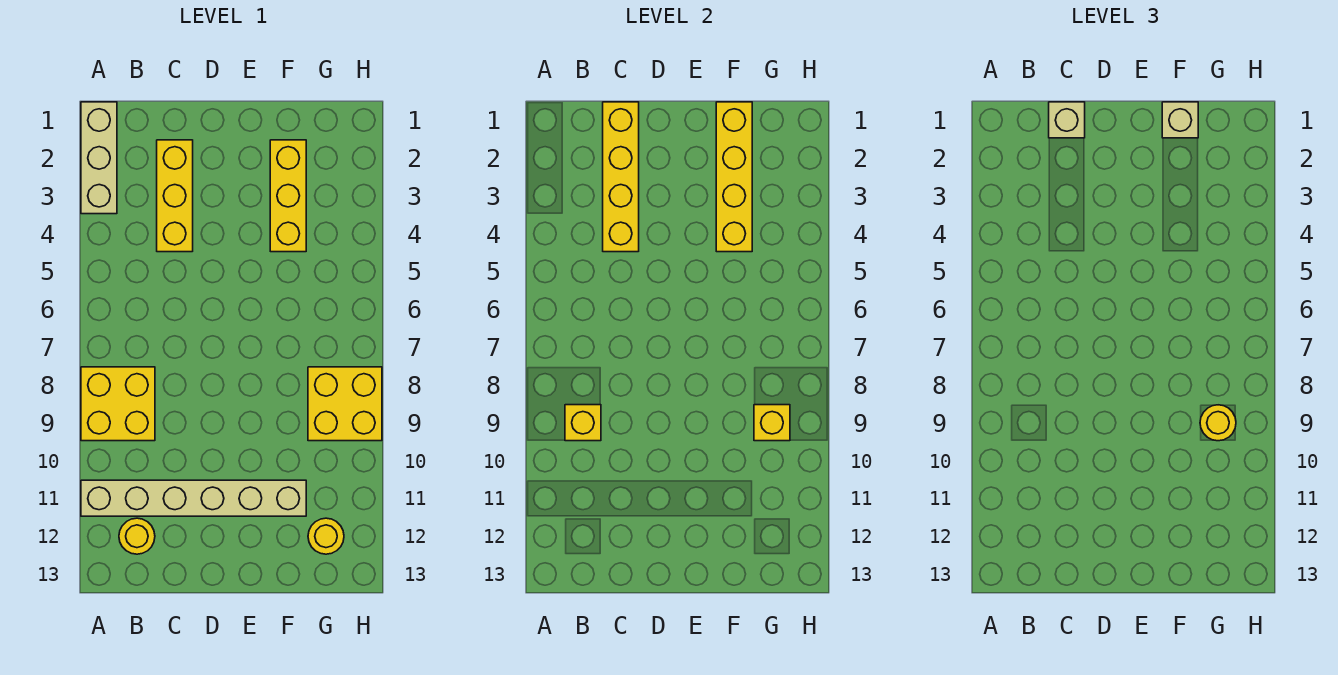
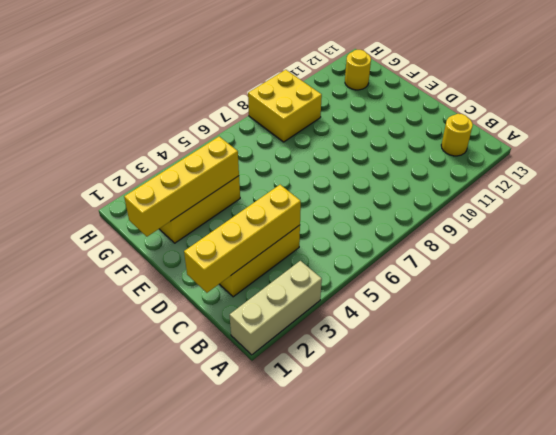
none -> yellow brick A8:B9 level 1
none -> tan brick A11:F11 level 1
none -> yellow brick B9 level 2

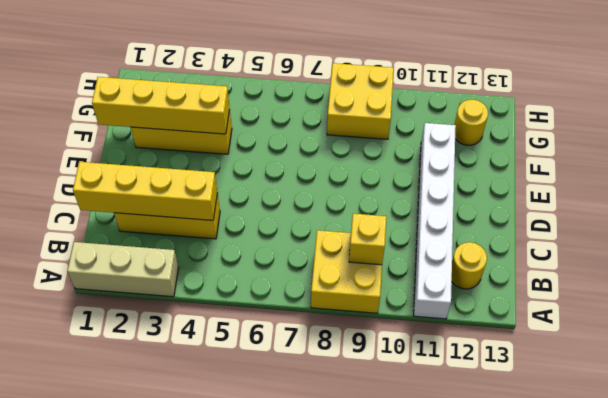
white brick A11:F11 level 1 -> tan brick A11:F11 level 1
none -> yellow brick G9 level 2
none -> tan brick C1 level 3
none -> tan brick F1 level 3

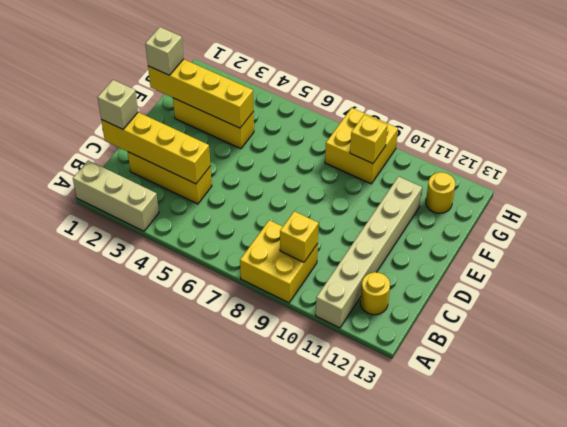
none -> yellow round brick G9 level 3

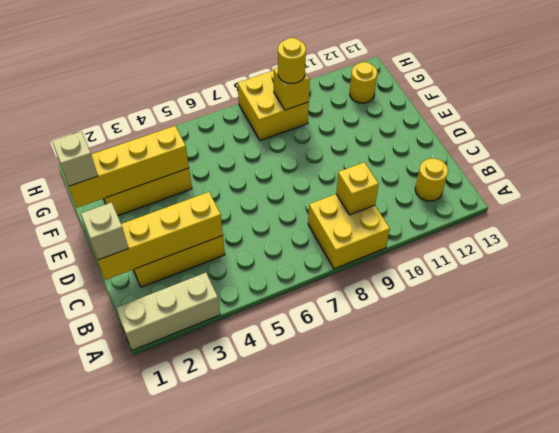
none -> tan brick A11:F11 level 1

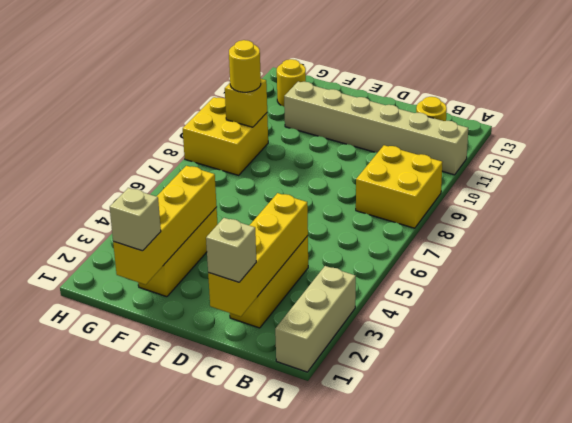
none -> yellow brick B9 level 2

